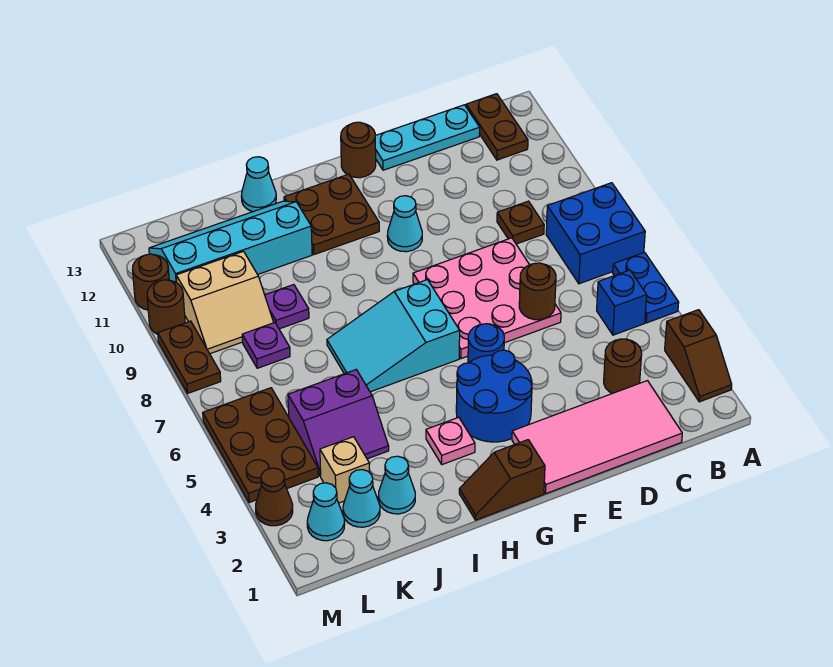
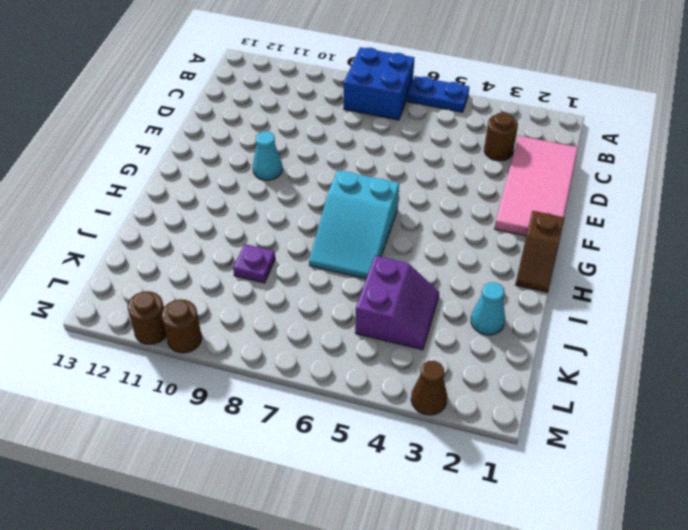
none -> brown slope A2:A3 level 1 top 3
none -> blue brick B5 level 1
none -> brown plate B12:B13 level 1
none -> brown plate C9 level 1

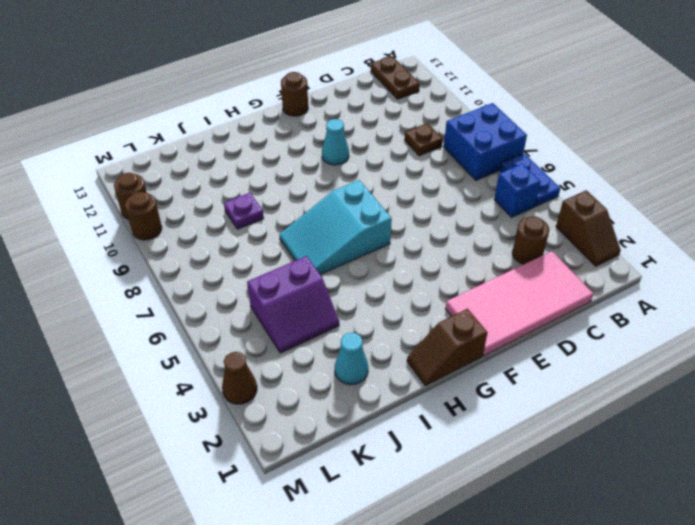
none -> cyan plate C13:E13 level 1
none -> pink plate D6:F8 level 1
none -> blue round brick F3:G4 level 1
none -> blue round brick F5 level 1

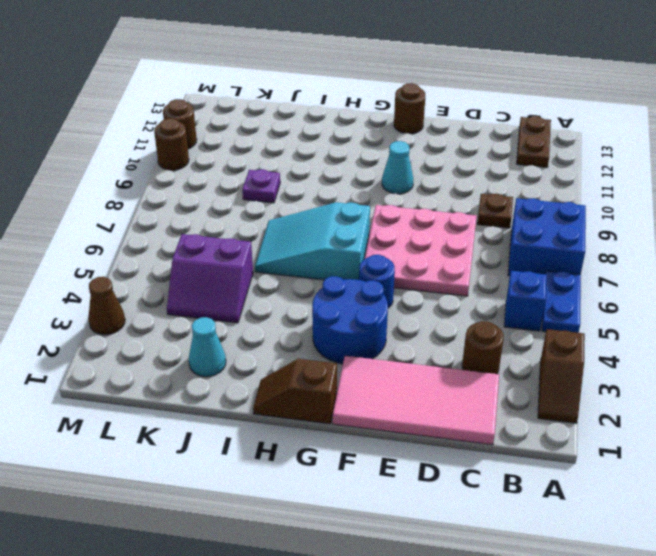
none -> cyan plate C13:E13 level 1
none -> brown plate G11:H12 level 1
none -> pink plate H3 level 1
none -> cyan slope I11:L12 level 1 top 11

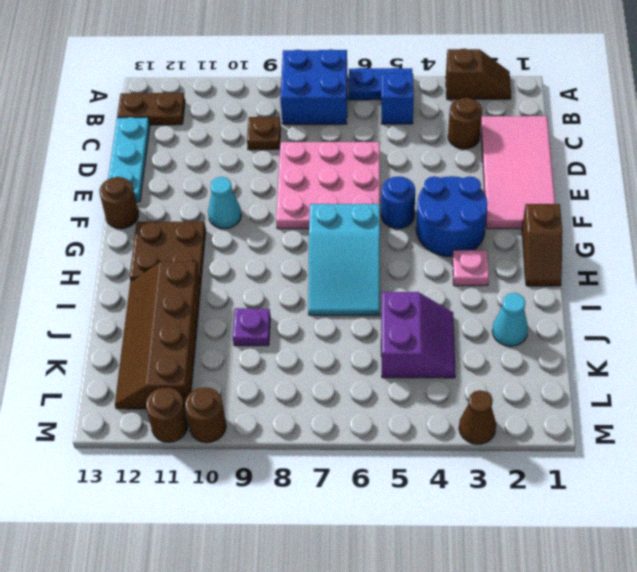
brown slope I11:L12 level 1 top 11 -> cyan slope I11:L12 level 1 top 11
none -> cyan cone I13 level 1
none -> cyan cone K2 level 1
none -> tan brick K3 level 1
none -> purple plate K8 level 1

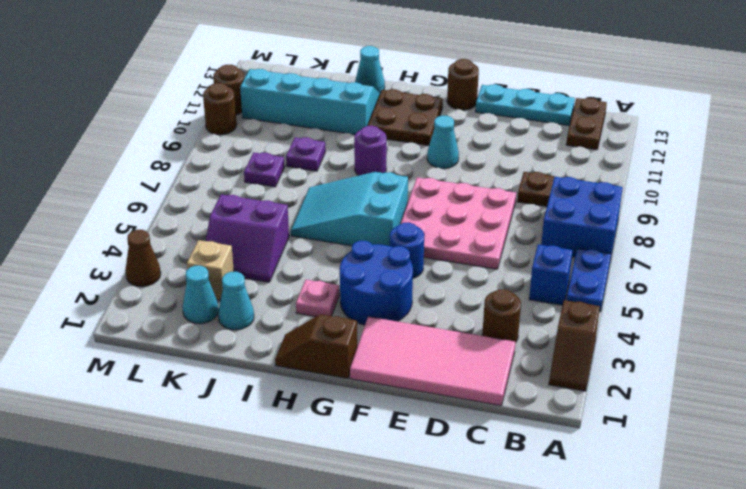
purple round brick H9 level 1 -> none
none -> tan slope K9:L10 level 1 top 10
none -> cyan cone L2 level 1
none -> brown plate L4:M6 level 1
none -> brown plate M8:M9 level 1

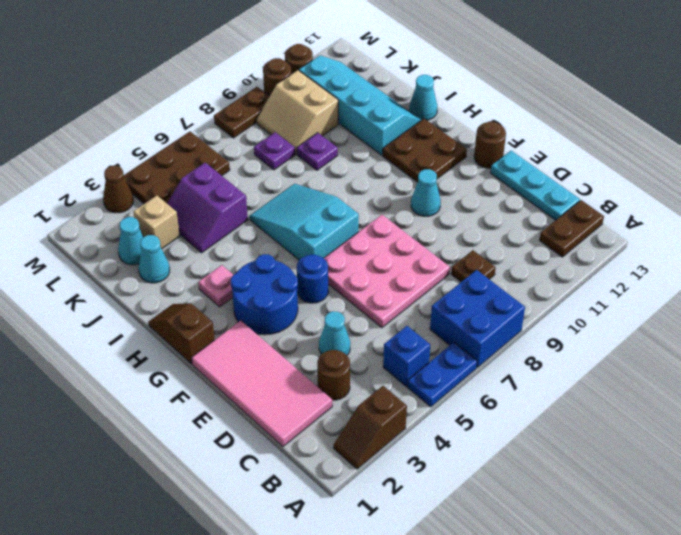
cyan cone D4 level 1 -> cyan cone L2 level 1
none -> brown round brick D6 level 2

